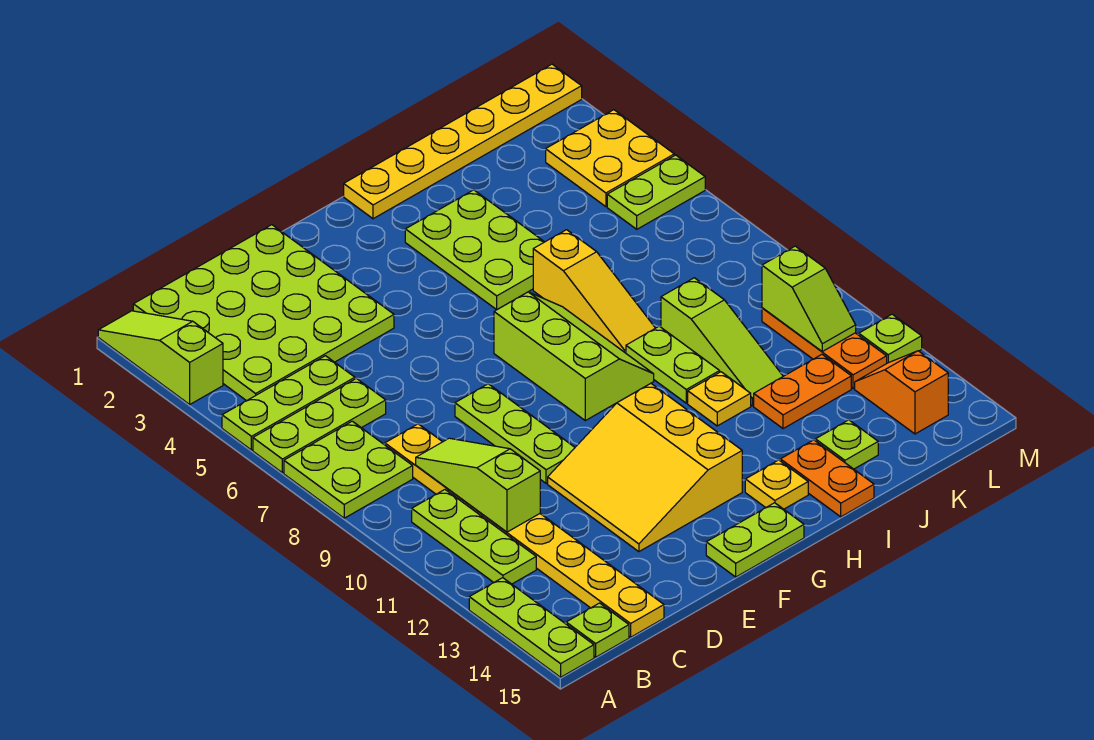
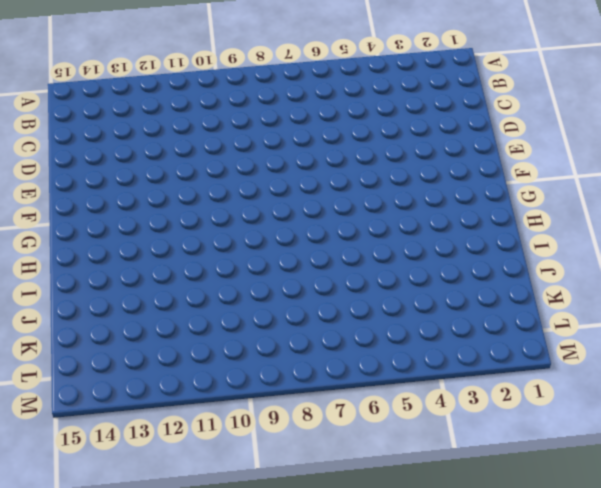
none -> lime slope A1:A3 level 1 top 3
none -> lime plate A5:C5 level 1
none -> lime plate A6:C6 level 1
none -> lime plate A7:B8 level 1

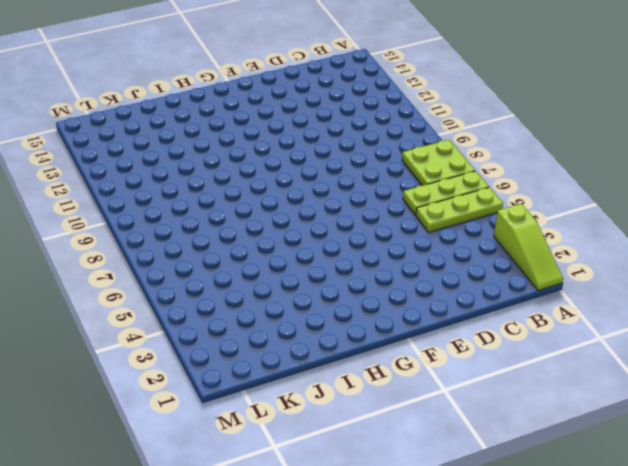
none -> lime plate A13:A15 level 1
none -> lime plate B1:E4 level 1
none -> lime plate B10:B12 level 1
none -> lime plate B15 level 1

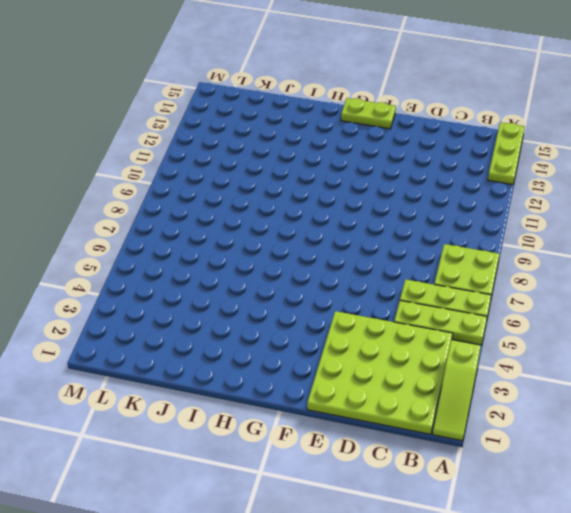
none -> lime plate B10:B12 level 1
none -> lime plate B15 level 1
none -> yellow plate C8:C15 level 1
none -> lime plate E8:E10 level 1

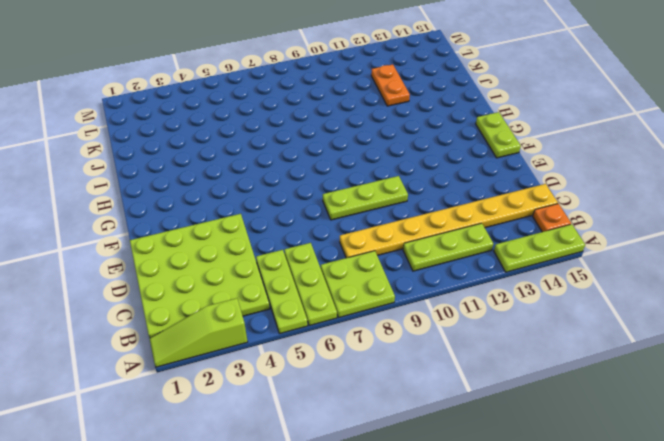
orange plate B15 level 1 -> lime plate B15 level 1
none -> yellow slope E11:G13 level 1 top G
none -> lime slope G7:H9 level 1 top G
none -> yellow plate H1:M1 level 1
none -> lime plate H3:I5 level 1

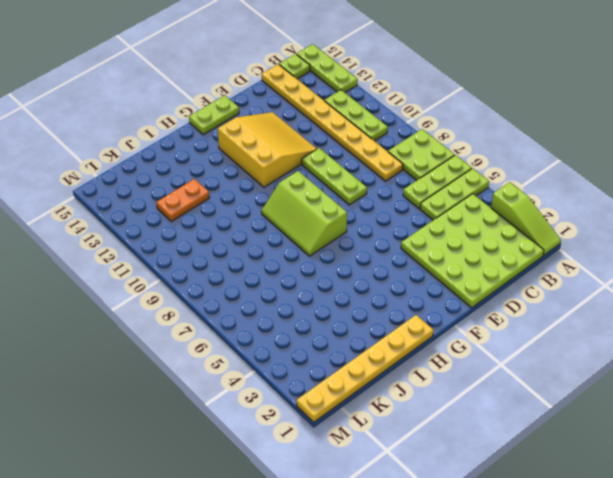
none -> lime plate H3:I5 level 1
none -> yellow plate H14 level 1
none -> yellow slope I6:I8 level 1 top 6
none -> lime plate I9:I10 level 1

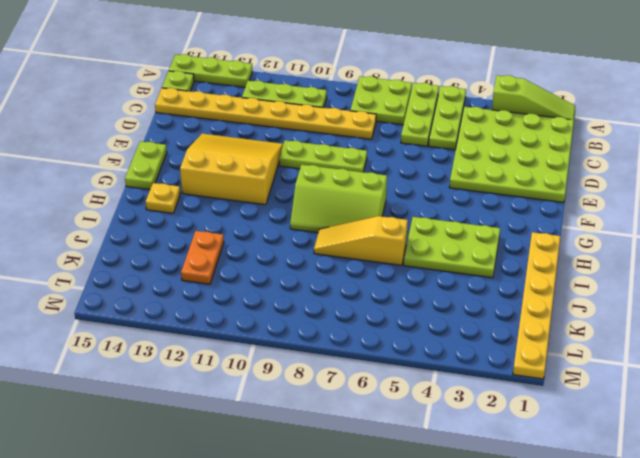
none -> lime plate I9:I10 level 1
none -> yellow plate I11 level 1
none -> orange plate I14:I15 level 1
none -> lime slope J9:J11 level 1 top 9

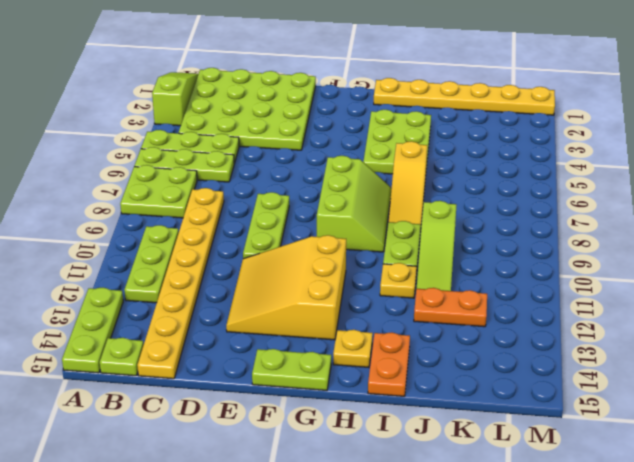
none -> lime plate J14 level 1
none -> yellow plate L3:M4 level 1
none -> lime plate L5:M5 level 1
none -> orange plate L10:L12 level 1

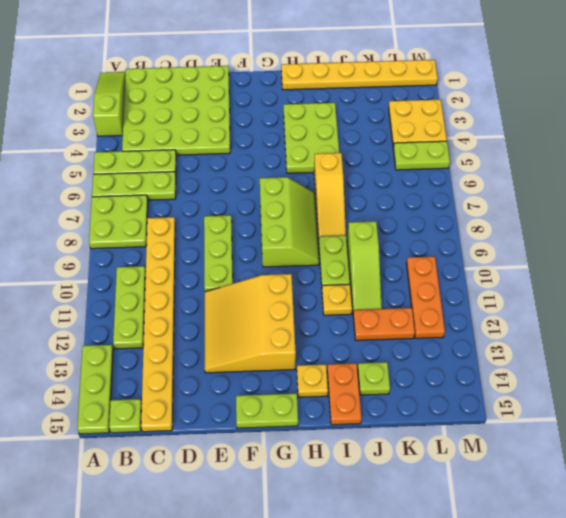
none -> orange slope L13:L14 level 1 top 14
none -> lime plate M12 level 1
none -> lime slope C9:C11 level 2 top 11
none -> lime slope L10:L11 level 2 top 10

